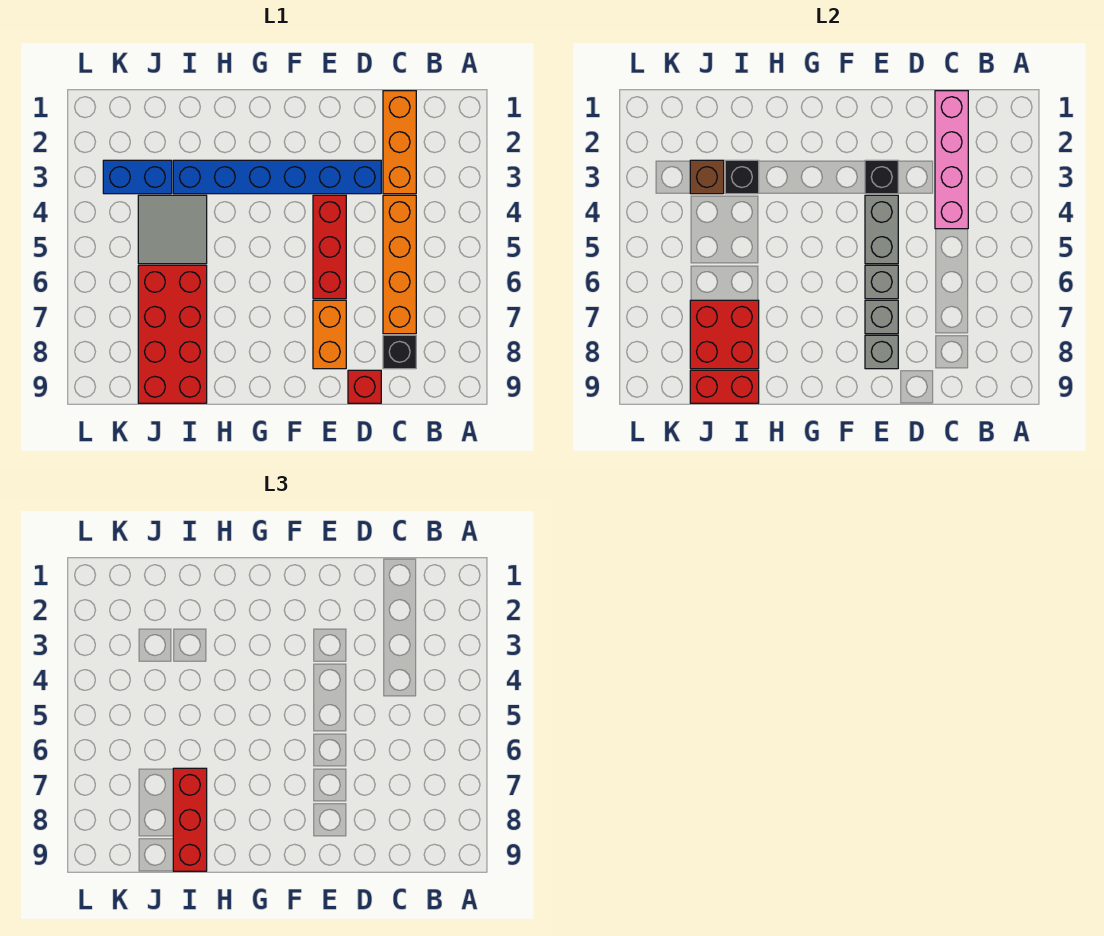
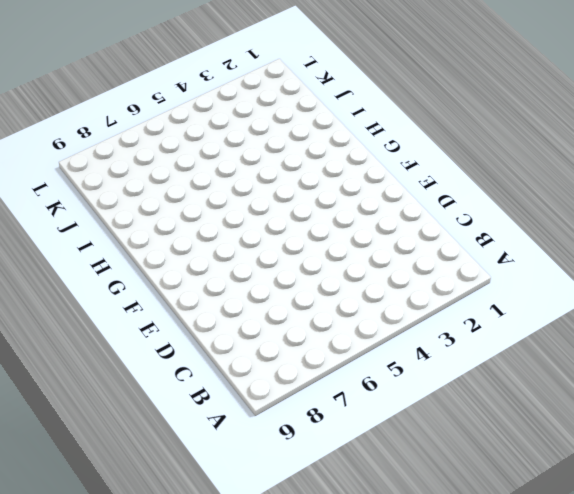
none -> orange brick C1:C3 level 1
none -> orange brick C4:C7 level 1
none -> black brick C8 level 1

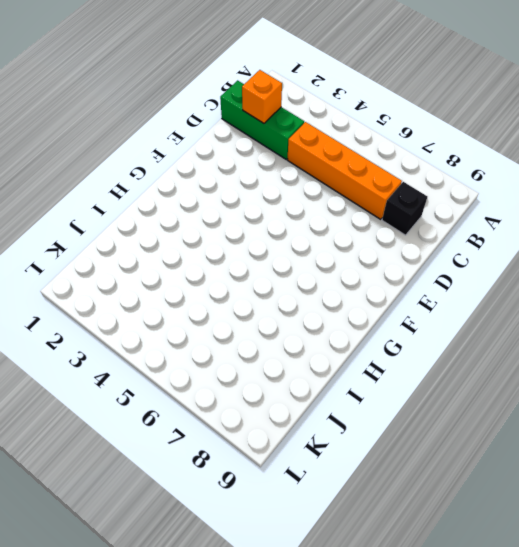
green brick C1:C3 level 1 -> orange brick C1:C3 level 1
orange brick C2 level 2 -> pink brick C1:C4 level 2
none -> blue brick D3:I3 level 1
none -> red brick D9 level 1
none -> red brick E4:E6 level 1

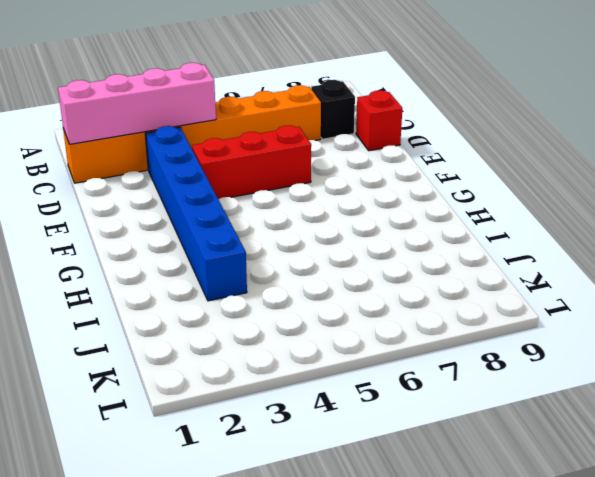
none -> orange brick E7:E8 level 1
none -> grey tile I4:J5 level 1
none -> red brick I6:J9 level 1

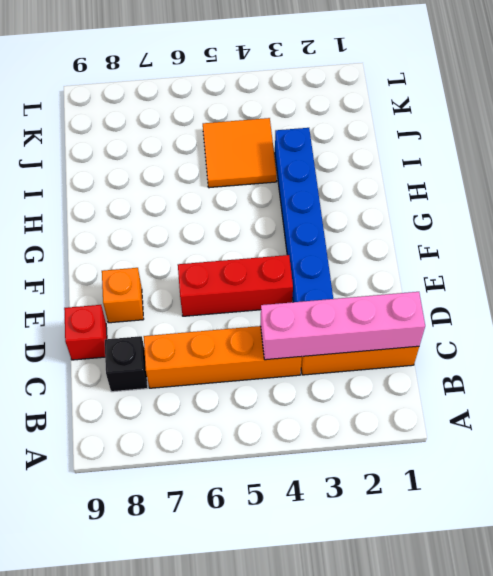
orange brick E8 level 1 -> orange brick E7:E8 level 1
orange tile I4:J5 level 1 -> grey tile I4:J5 level 1
none -> red brick I6:J9 level 1
none -> blue brick J3:K3 level 1
none -> black brick E3 level 2

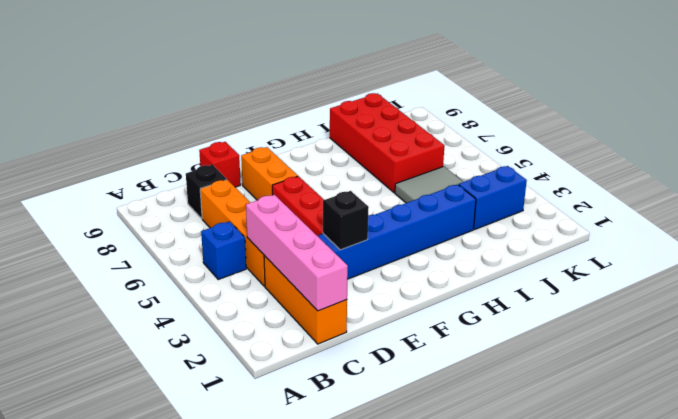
blue brick B5 level 1 -> none
none -> grey brick E4:E5 level 2
none -> grey brick E6 level 2
none -> grey brick E7 level 2

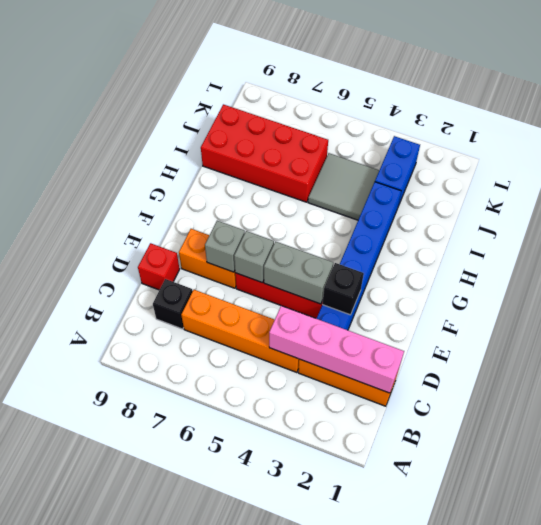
none -> grey brick E8 level 2
none -> black brick I3 level 2
none -> red brick I7:J8 level 2

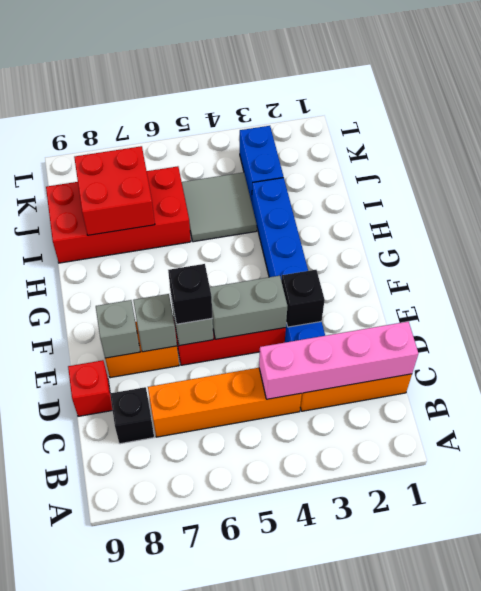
black brick E6 level 3 -> black brick I3 level 2
none -> red brick I9:J9 level 2
none -> brown brick J3 level 2
none -> red brick I7:I9 level 3

